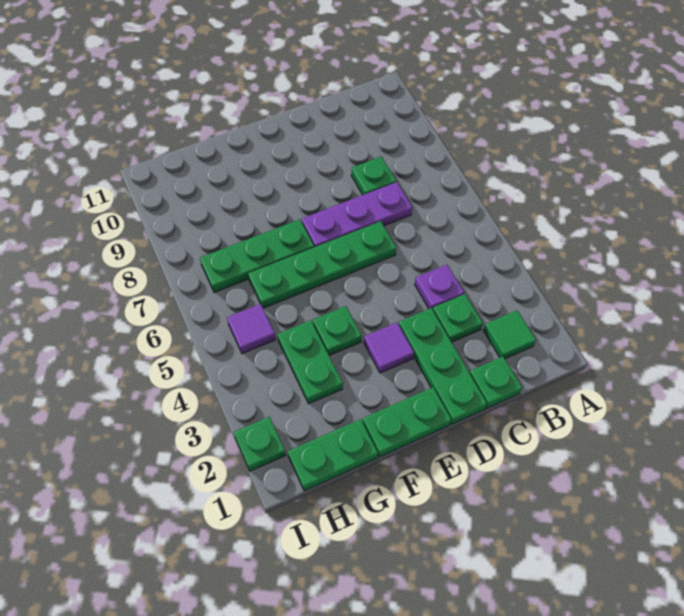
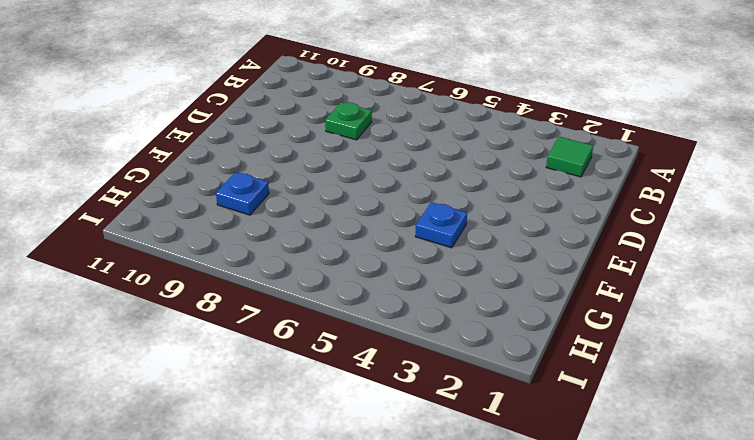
blue plate F4 level 1 -> green plate F4 level 1
blue plate G9 level 1 -> none
none -> green plate C1 level 1
none -> green plate C3 level 1
none -> purple plate C4 level 1

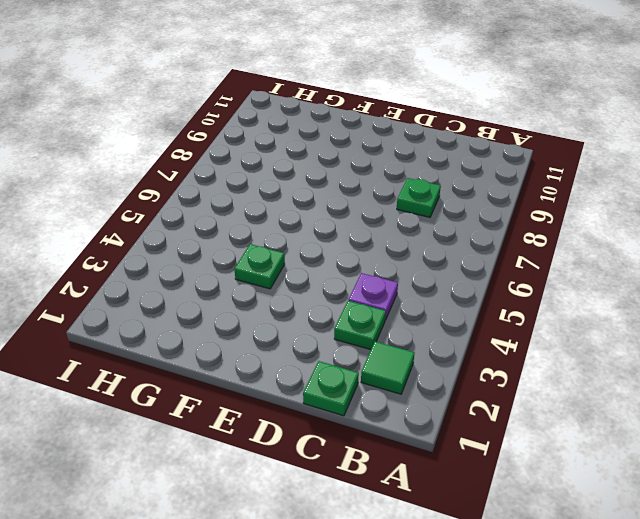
none -> purple plate C7:E7 level 1
none -> green plate D1:D3 level 1
none -> green plate D6:G6 level 1

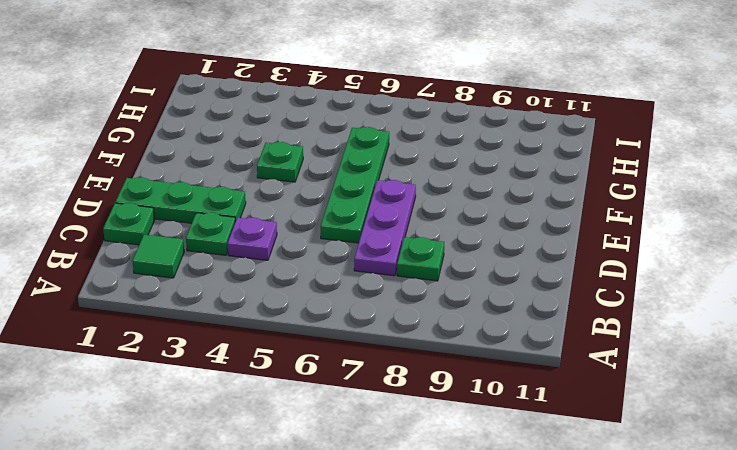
none -> green plate E1:F1 level 1
none -> purple tile E3 level 1
none -> green plate F7:H7 level 1

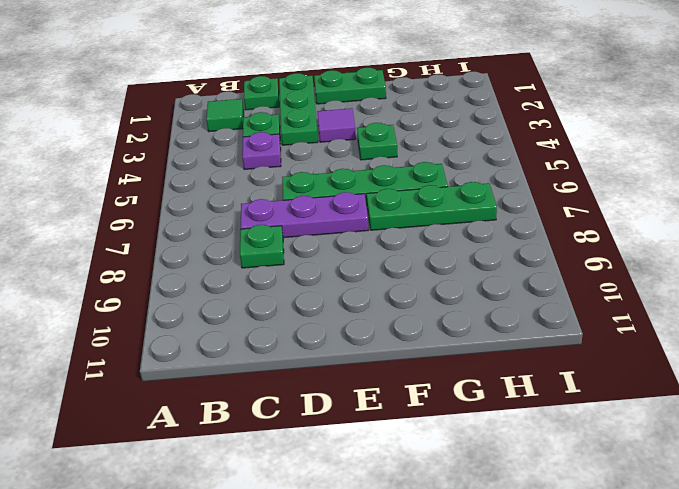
none -> green plate G1:H1 level 1
none -> green plate G3:G4 level 1
none -> purple tile H5 level 1

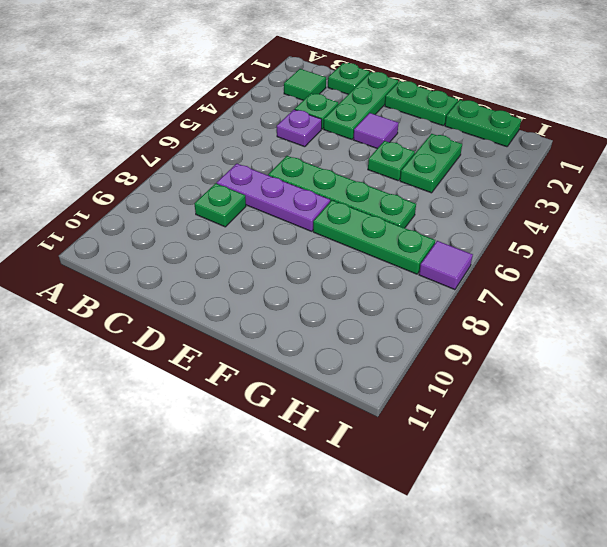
purple tile I7 level 1 -> purple tile H5 level 1
none -> green plate I2 level 1

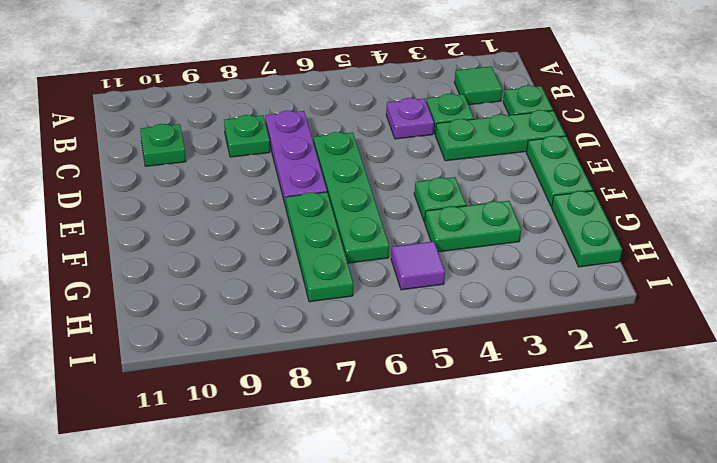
green plate C10 level 1 -> green plate I2 level 1
none -> purple tile E3 level 1

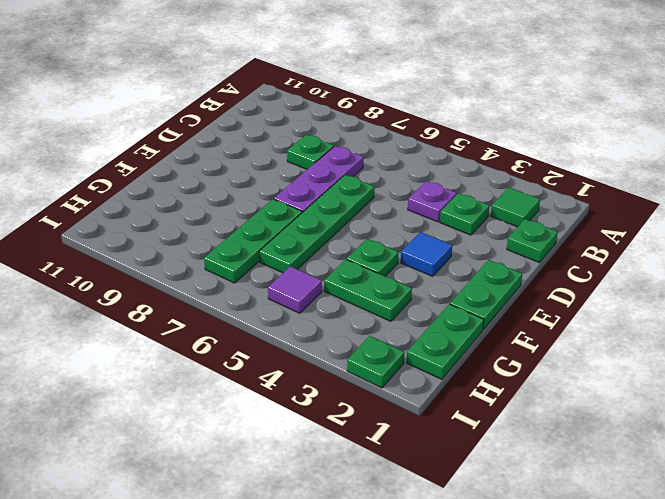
blue tile E3 level 1 -> purple tile E3 level 1
none -> green plate D1:D3 level 1

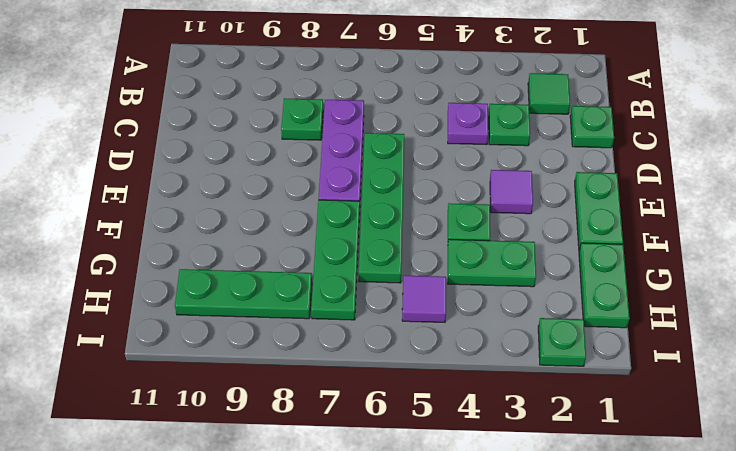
green plate H8:H10 level 1 -> green plate D1:D3 level 1

